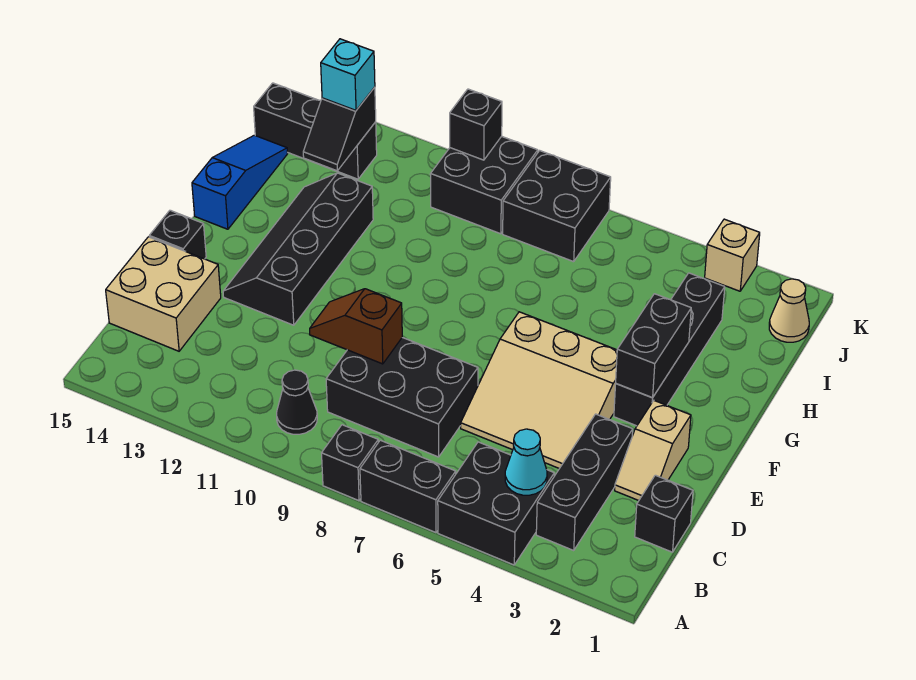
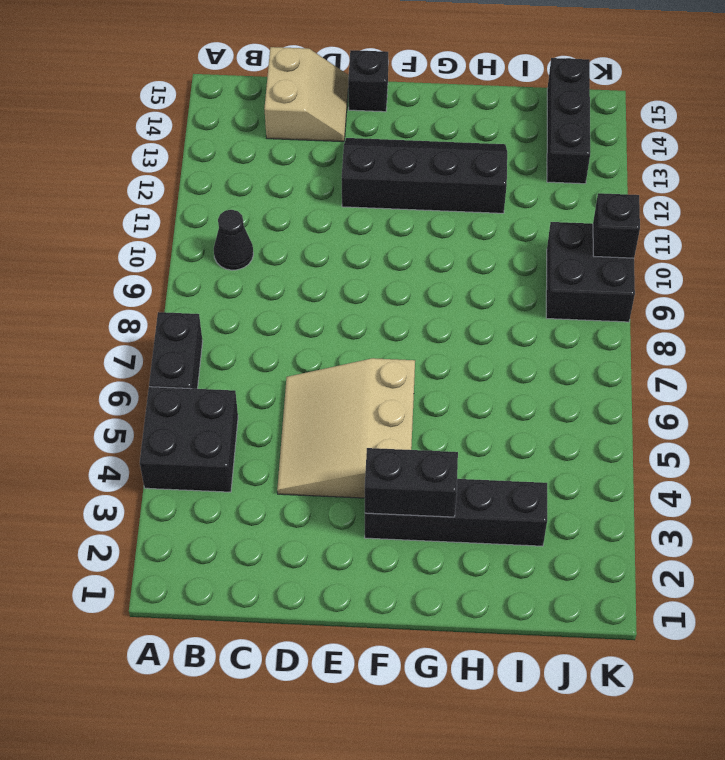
tan slope C14:D15 level 1 top C -> tan brick C14:D15 level 1
none -> black brick A8 level 1
none -> black brick B3:D3 level 1
none -> black brick C1 level 1

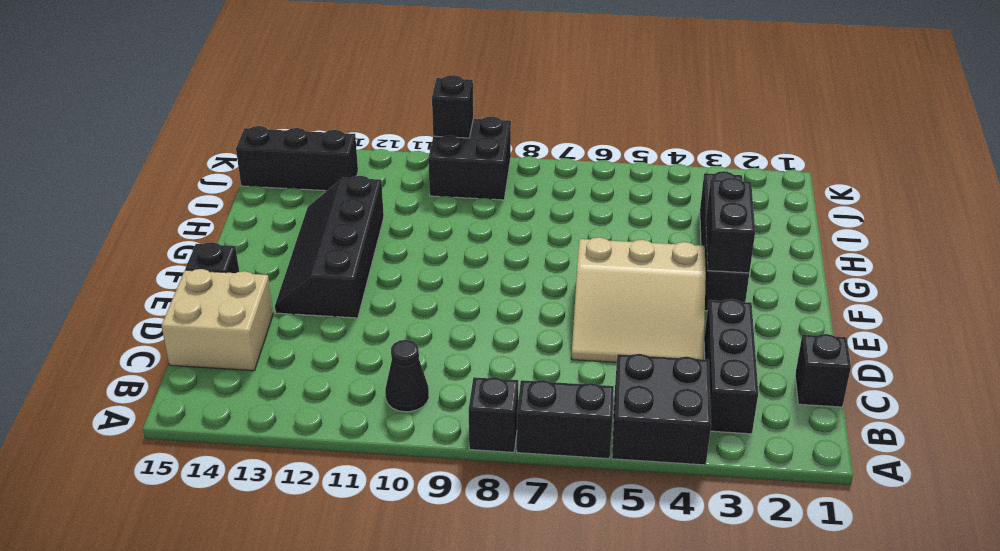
none -> black brick C7:D9 level 1
none -> tan slope D2:E2 level 1 top E
none -> blue slope G15:I15 level 1 top G

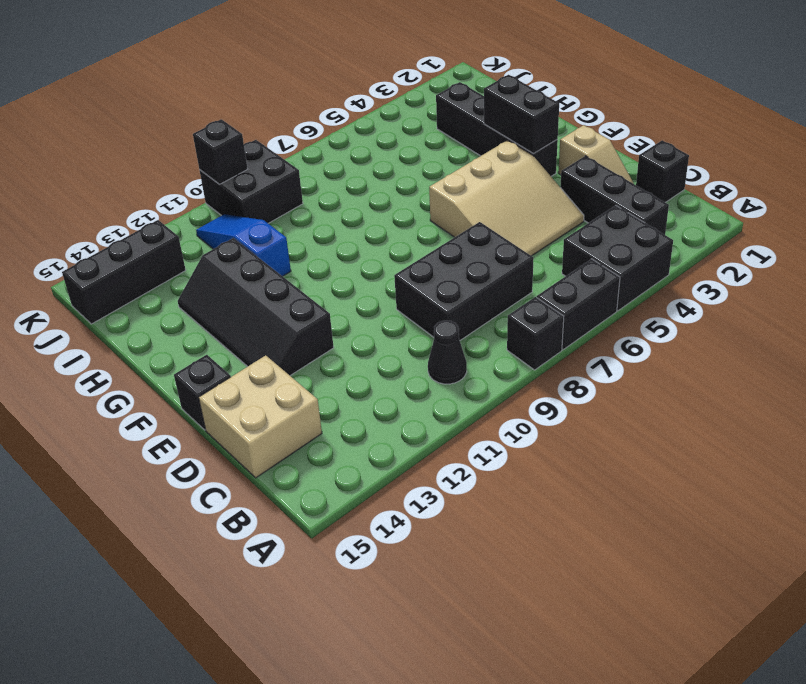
blue slope H11:J11 level 1 top H -> blue slope G15:I15 level 1 top G
none -> tan cone J1 level 1
none -> black brick J7:K8 level 1
none -> tan brick K3 level 1

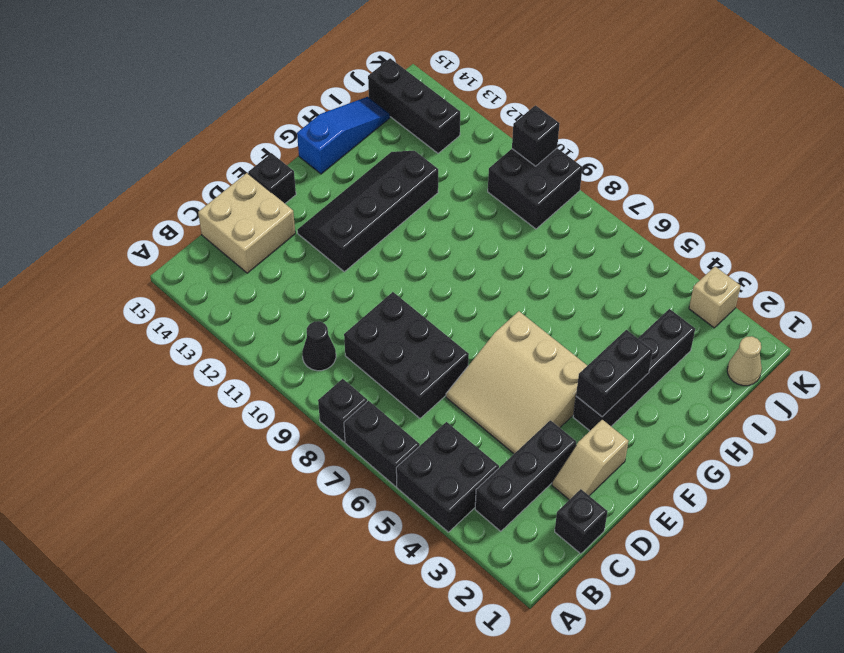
none -> black brick J7:K8 level 1
none -> cyan cone B4 level 2
none -> brown slope D9:D10 level 2 top 9

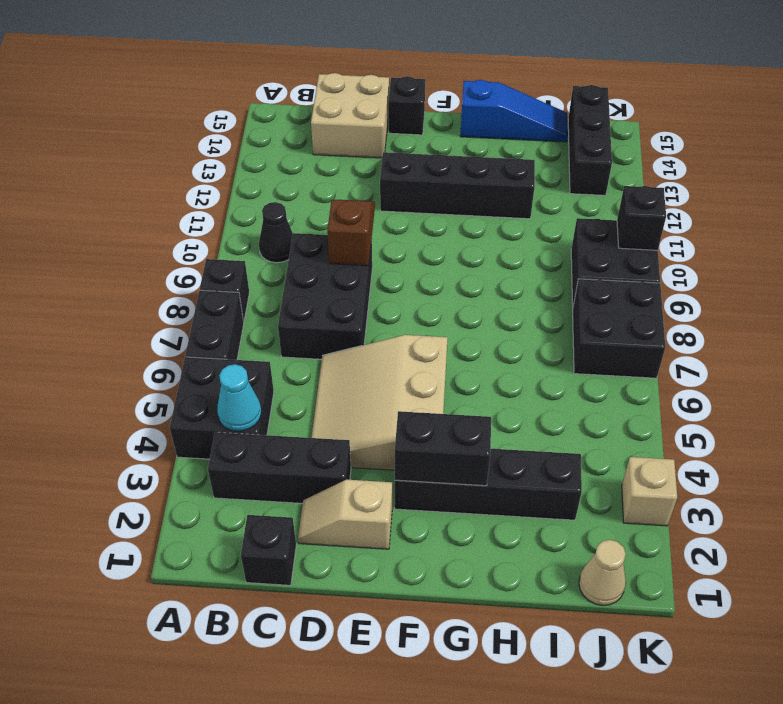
none -> black slope I13:J13 level 2 top J
none -> cyan brick J13 level 3

